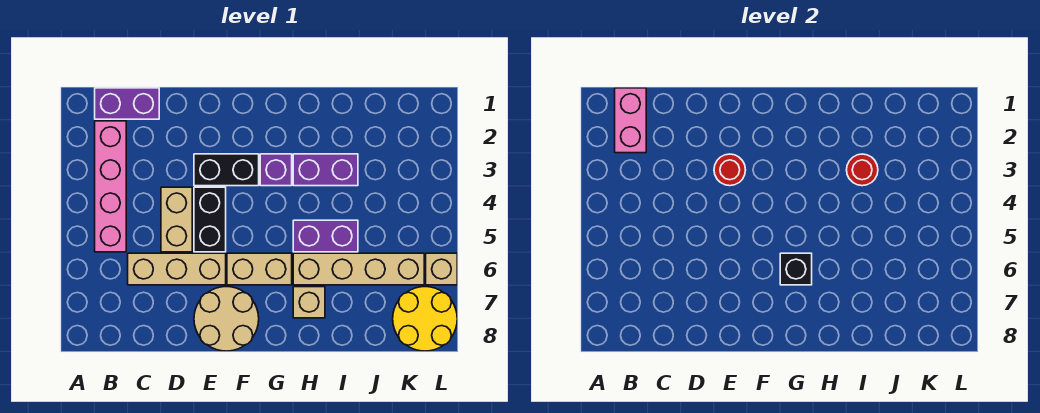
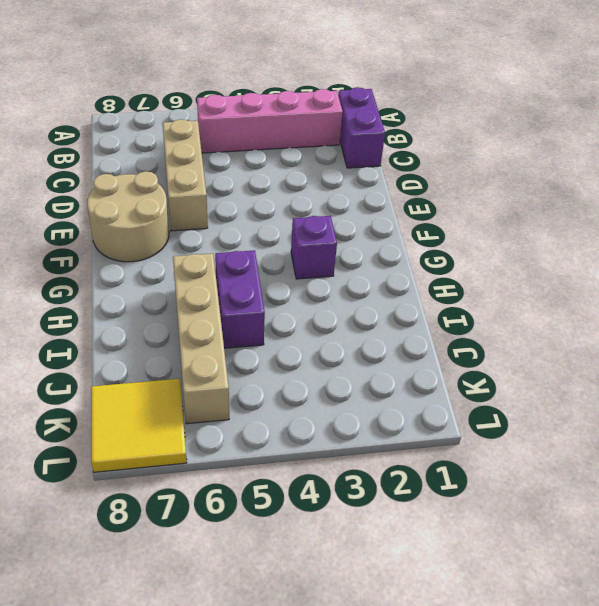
yellow tile K7:L8 level 1 -> yellow round brick K7:L8 level 1
none -> tan brick D4:D5 level 1
none -> black brick E3:F3 level 1
none -> black brick E4:E5 level 1

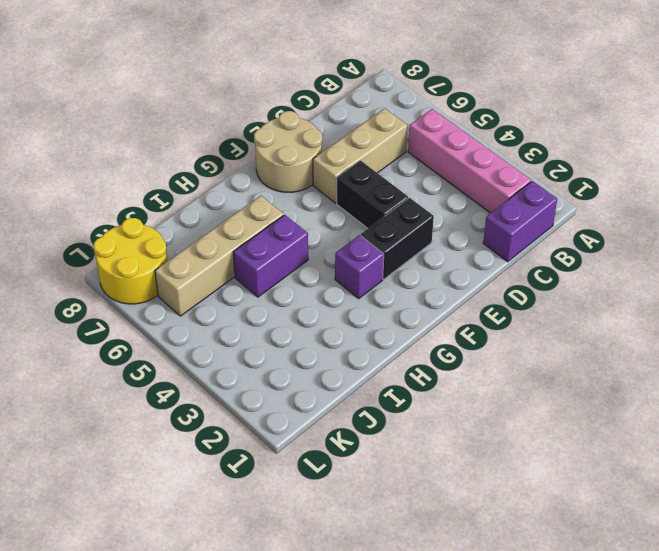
none -> tan brick D4:D5 level 1
none -> tan brick F6:G6 level 1
none -> purple brick H3:I3 level 1

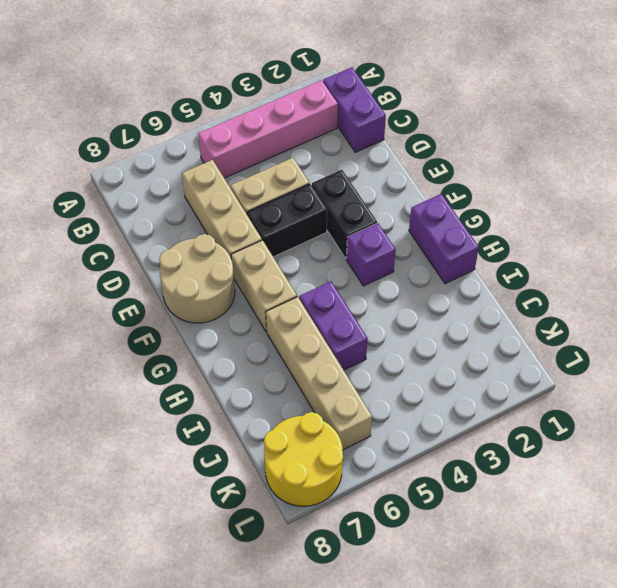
purple brick G1:H1 level 1 -> purple brick H3:I3 level 1
none -> tan brick H7 level 1
none -> tan brick L6 level 1
none -> pink brick B1:B2 level 2

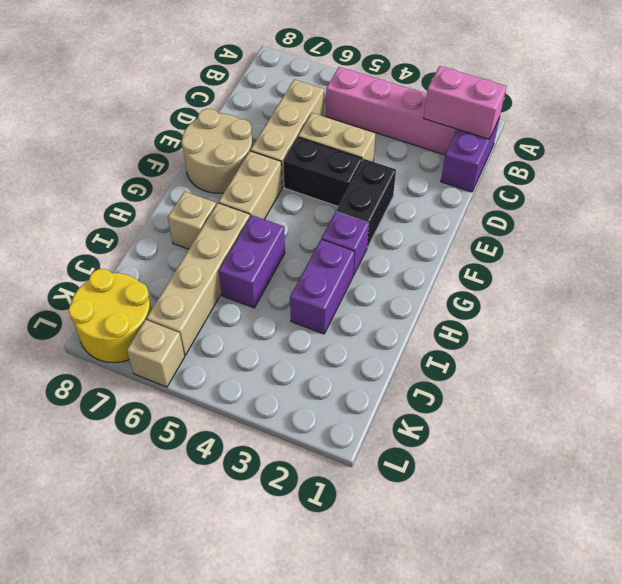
none -> red round brick E3 level 2
none -> black brick G6 level 2
none -> red round brick I3 level 2

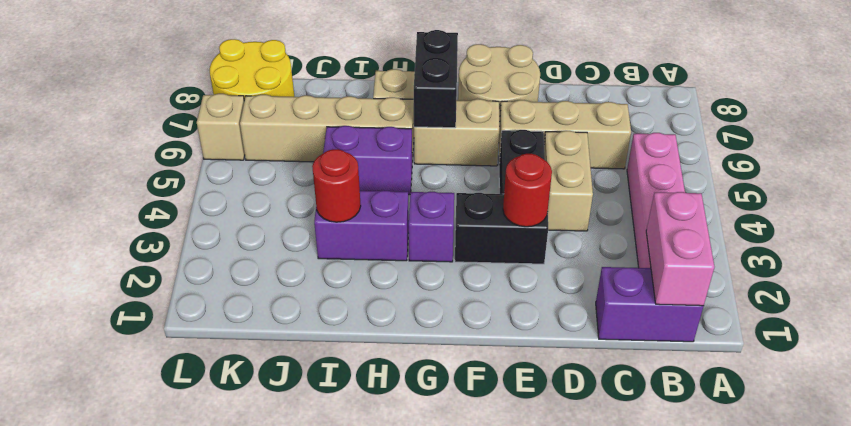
black brick G6:G7 level 2 -> black brick G6 level 2

